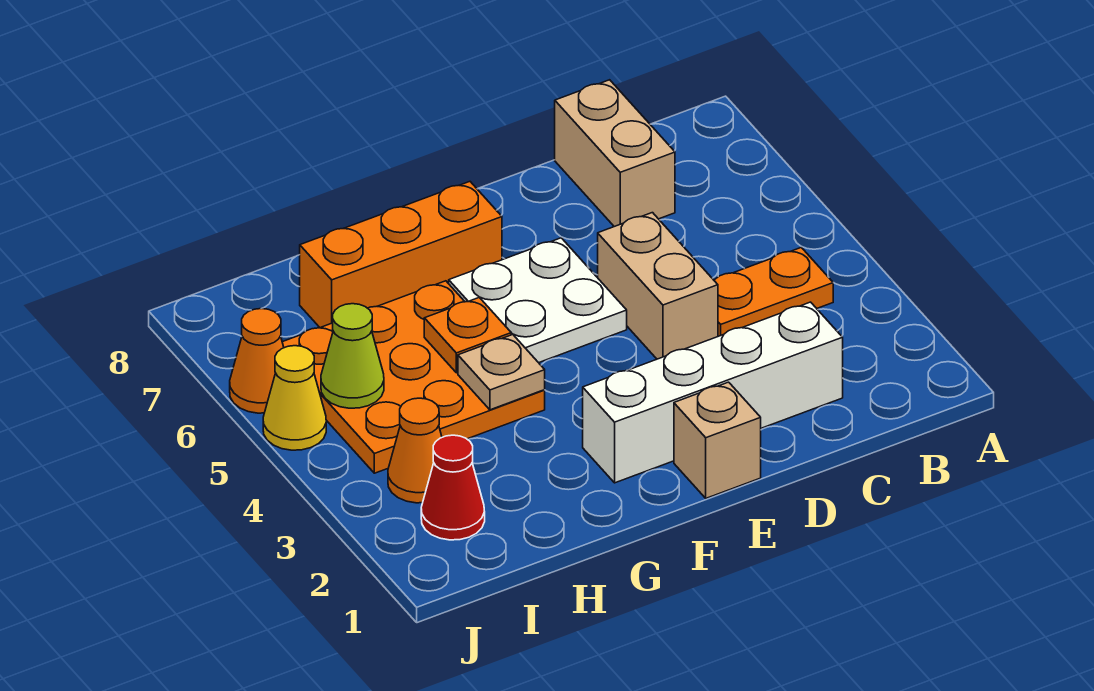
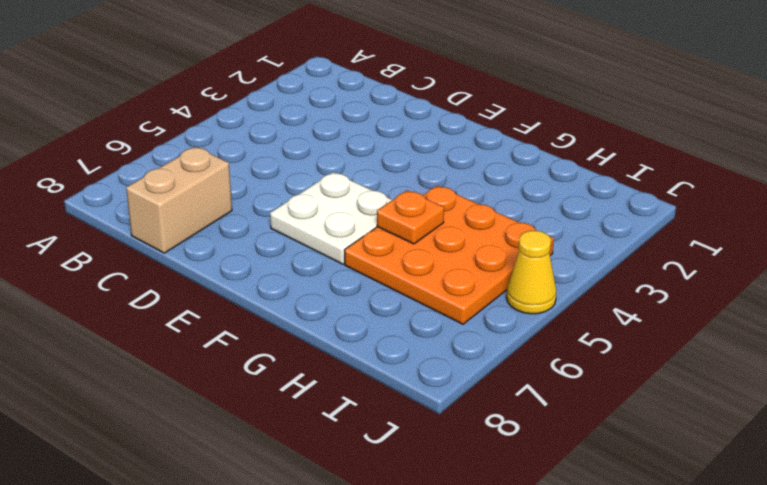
none -> orange plate B4:C4 level 1
none -> white brick C2:F2 level 1
none -> tan brick D4:D5 level 1

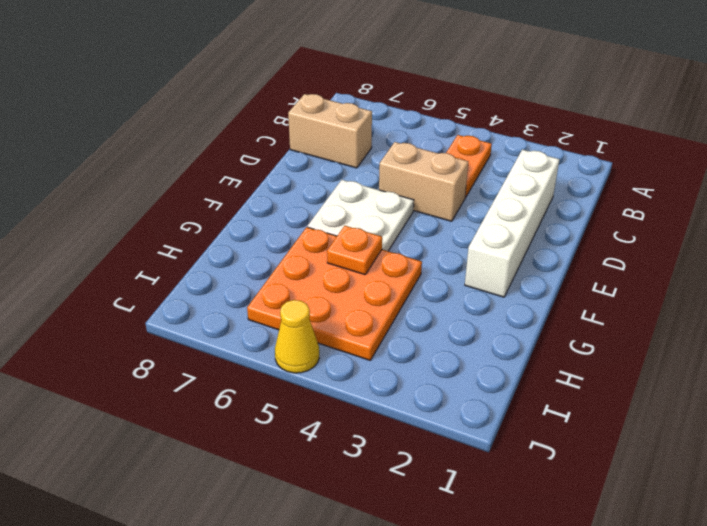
none -> tan brick E1 level 1
none -> orange brick F7:H7 level 1
none -> red cone I2 level 1

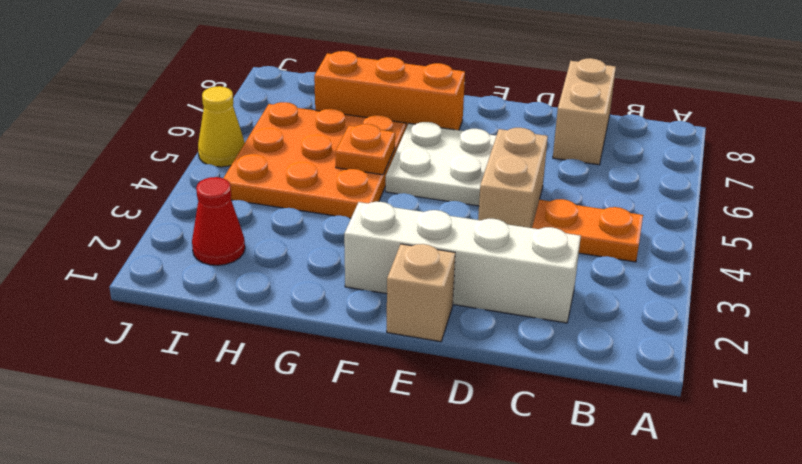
none -> orange cone I3 level 1
none -> orange cone J6 level 1
none -> tan plate G4 level 2

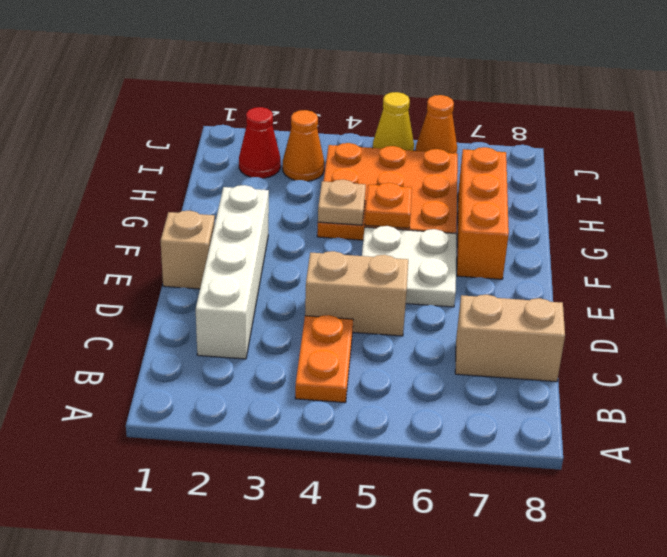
none -> lime cone I5 level 2

